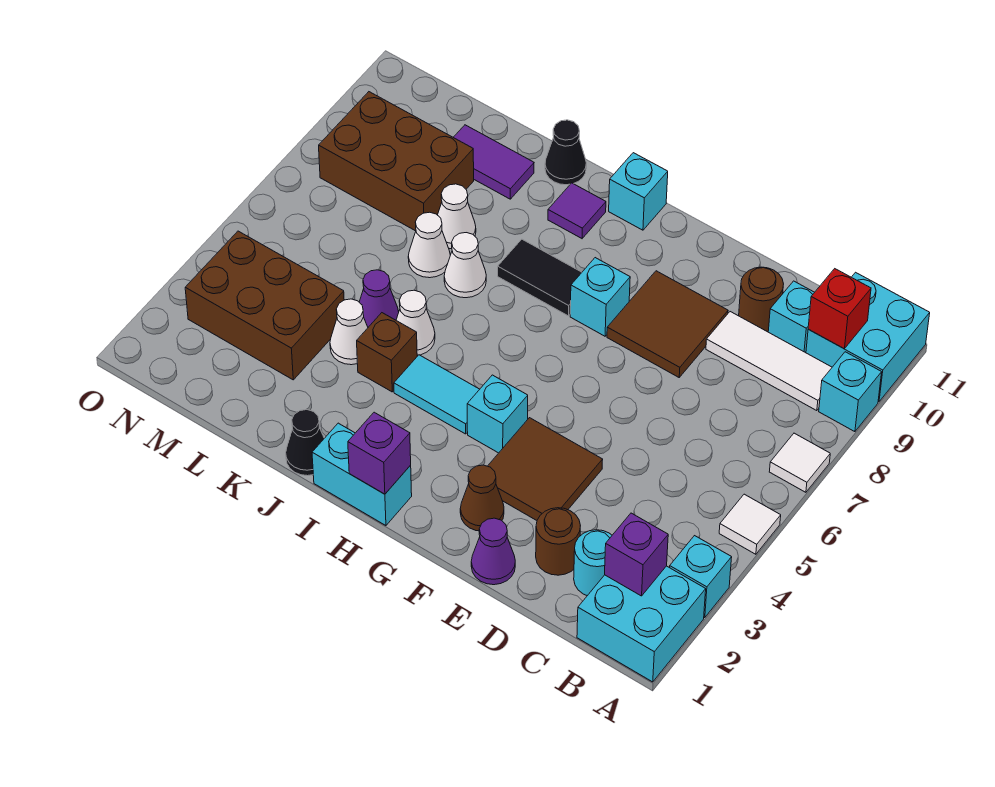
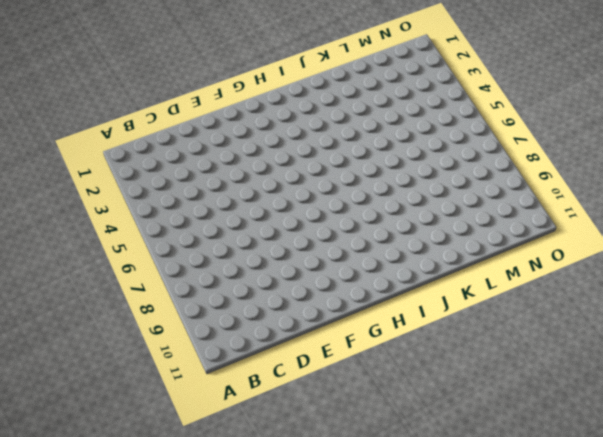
none -> cyan brick A1:B2 level 1
none -> cyan brick A3 level 1
none -> white tile A5 level 1
none -> white tile A7 level 1

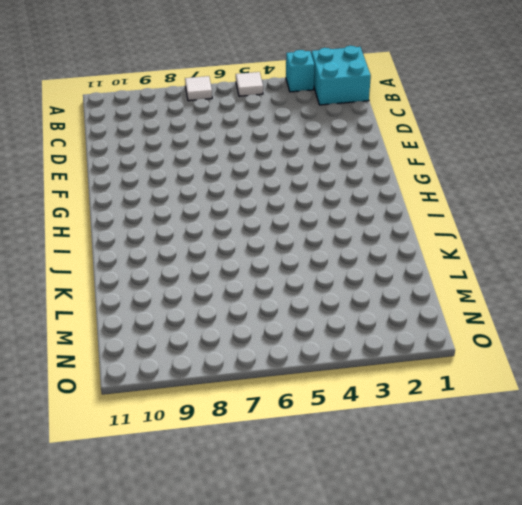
none -> cyan brick A9 level 1
none -> cyan brick A10:B11 level 1
none -> white tile B9:D9 level 1
none -> cyan round brick C2 level 1

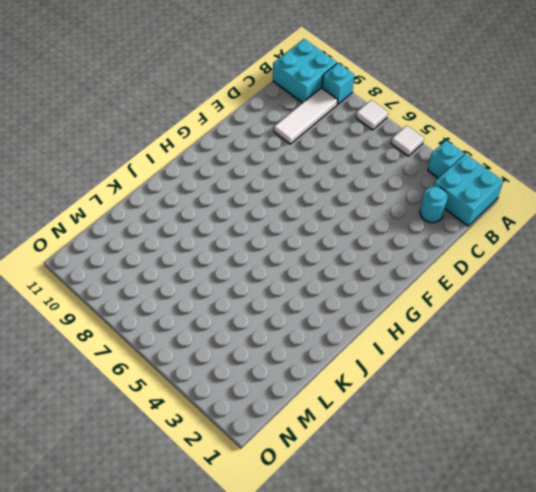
none -> cyan brick C10 level 1
none -> brown round brick D2 level 1
none -> brown round brick D10 level 1
none -> purple cone E1 level 1

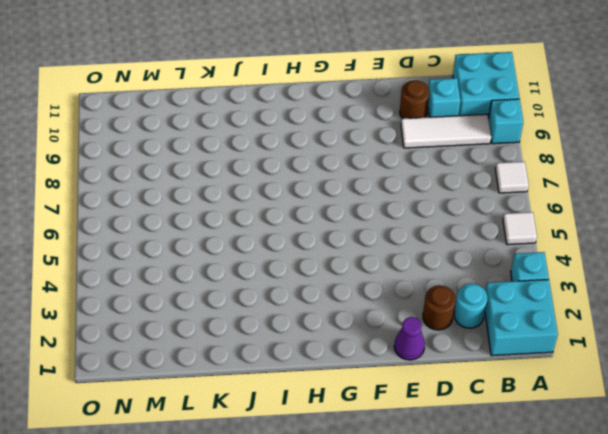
none -> brown tile E3:F4 level 1
none -> brown tile E8:F9 level 1
none -> brown cone F2 level 1
none -> cyan brick G4 level 1

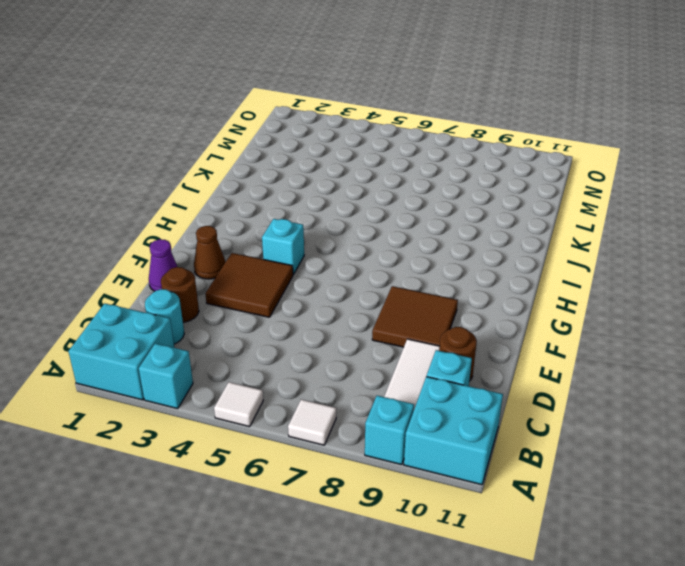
none -> cyan brick G8 level 1
none -> cyan brick H1:I1 level 1
none -> cyan tile H4:I4 level 1
none -> black tile H8:I8 level 1

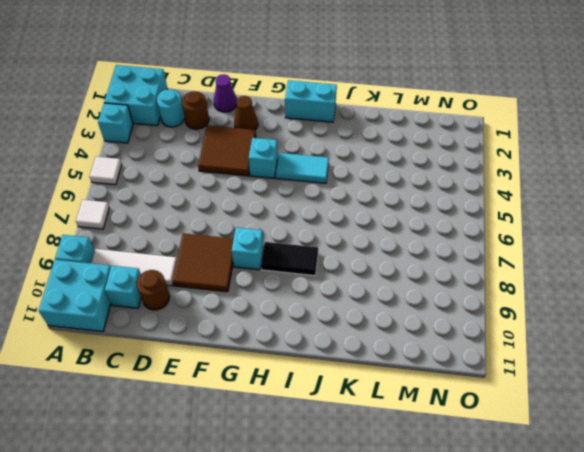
none -> cyan brick H11 level 1
none -> purple tile I10 level 1
none -> black cone J1 level 1
none -> brown brick J4 level 1

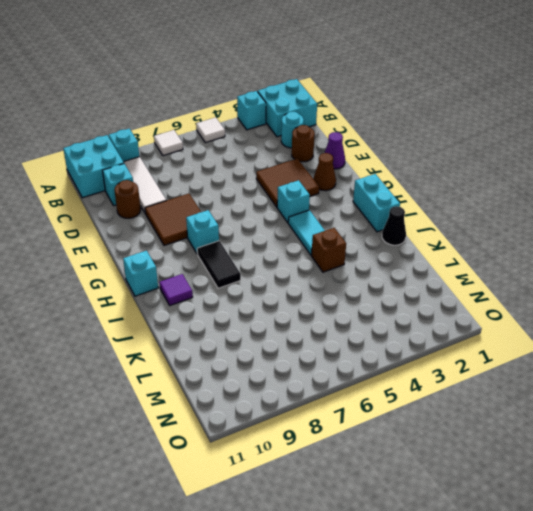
none -> white cone J5 level 1
none -> white cone J7 level 1
none -> black cone J11 level 1
none -> white cone K4 level 1

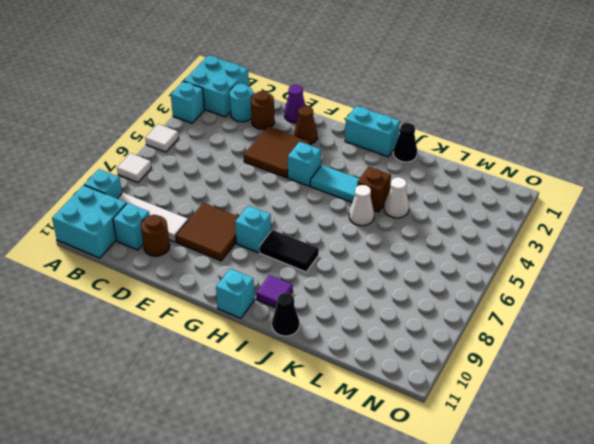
none -> white cone J7 level 1
none -> purple cone K5 level 1
none -> white cone K7 level 1
none -> white cone K8 level 1

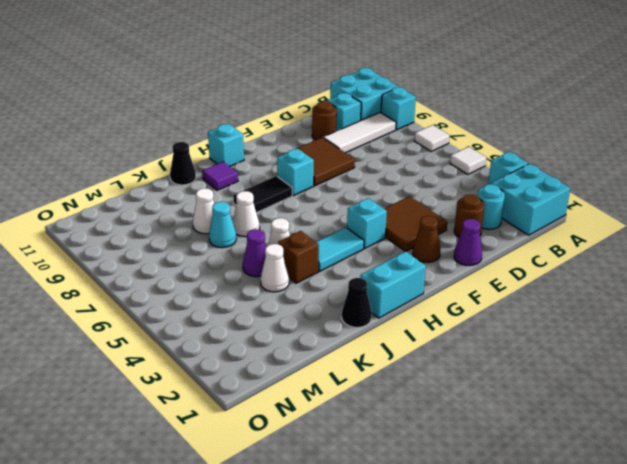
cyan cone K7 level 1 -> white cone K7 level 1
none -> purple tile K10:L10 level 1
none -> brown brick L3:N4 level 1
none -> brown brick L8:N9 level 1
none -> purple brick B2 level 2

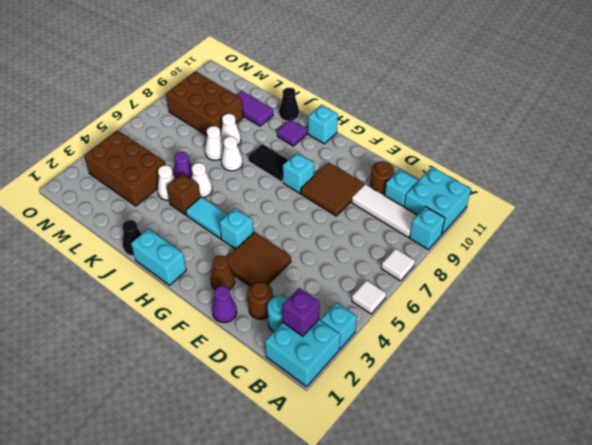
none -> red brick B10 level 2
none -> purple brick H1 level 2

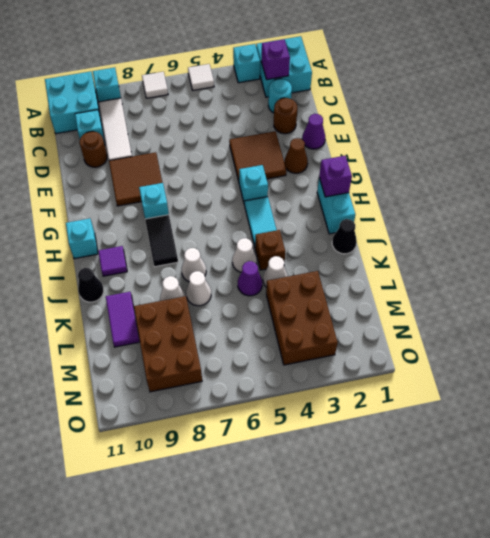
none -> red brick B10 level 2

